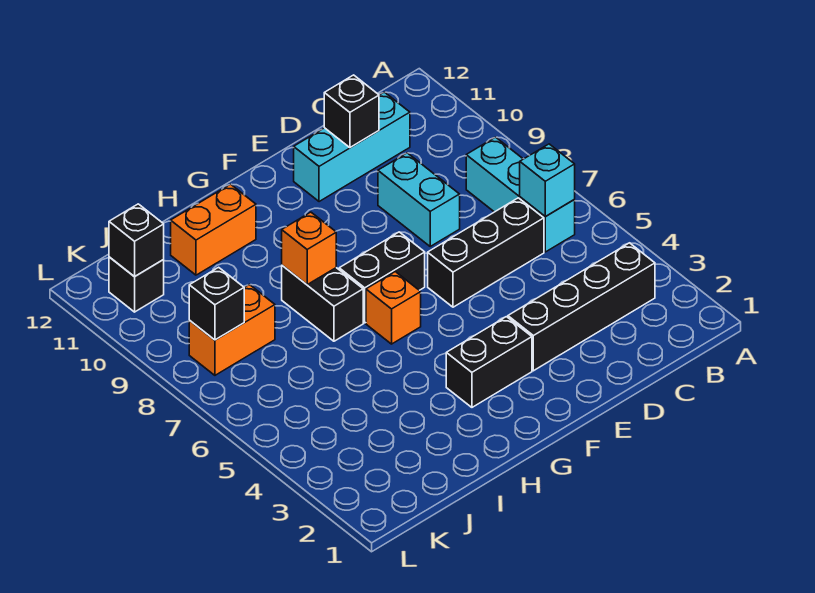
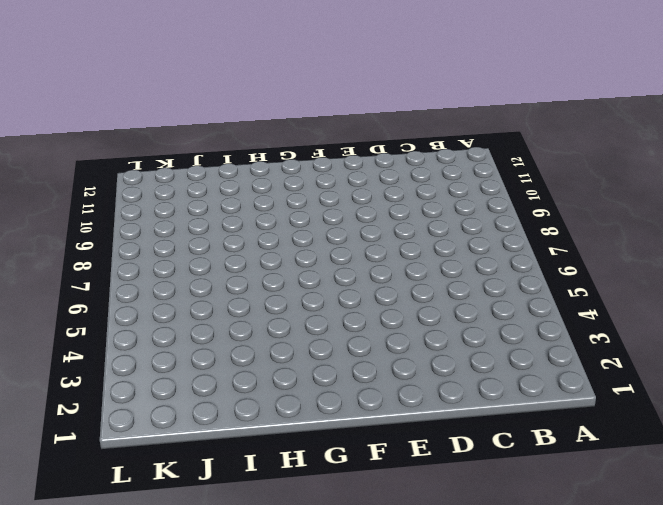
none -> black brick B3:E3 level 1
none -> cyan brick B6:B8 level 1
none -> black brick C6:E6 level 1

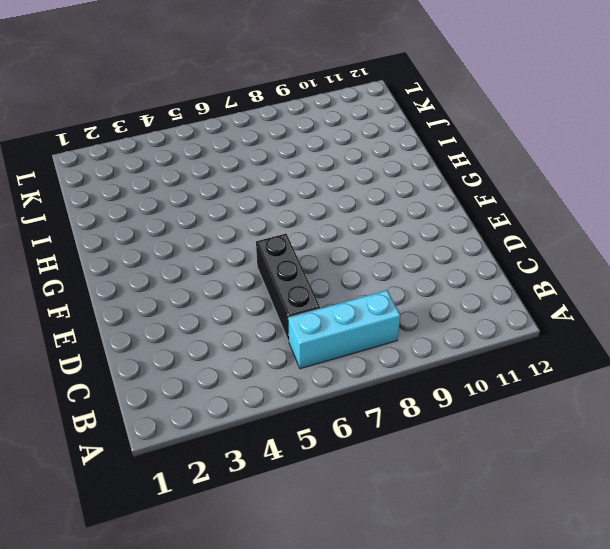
none -> black brick B3:E3 level 1
none -> cyan brick C11:E11 level 1
none -> cyan brick D8:D9 level 1

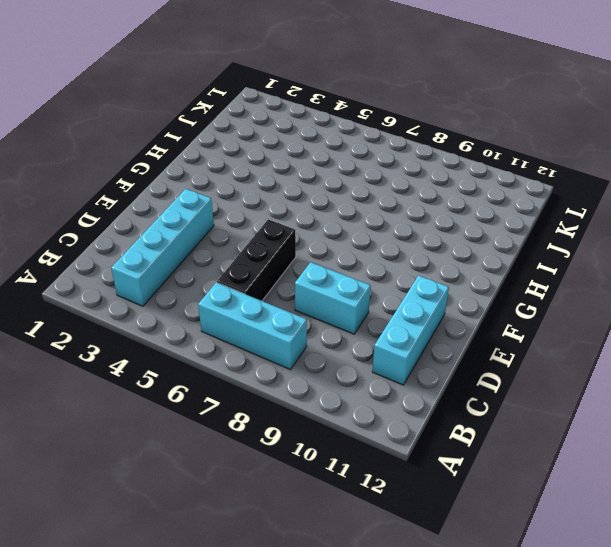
cyan brick B3:E3 level 1 -> black brick B3:E3 level 1
none -> black brick F3:G3 level 1
none -> black brick F7:G7 level 1
none -> orange brick G6 level 1

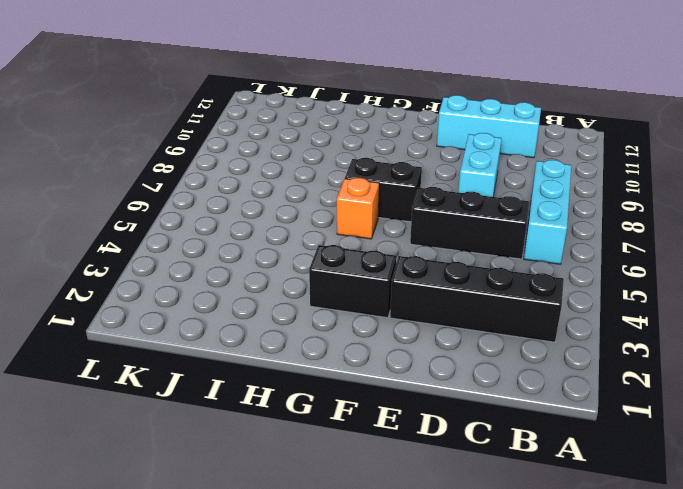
none -> black brick H7:H8 level 1
none -> orange brick H11:I11 level 1
none -> orange brick J8:K8 level 1

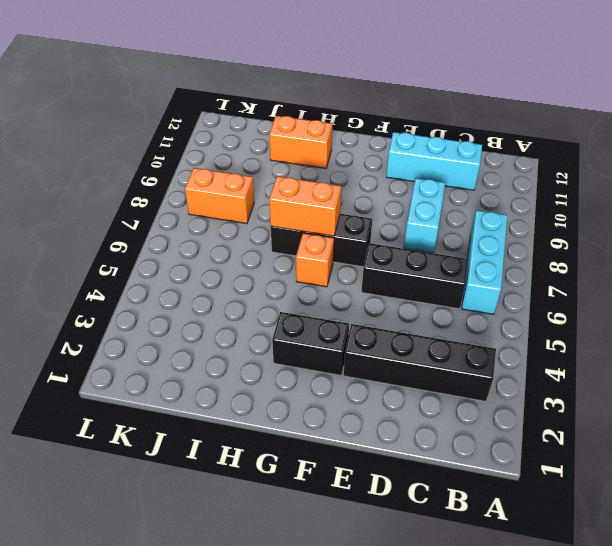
orange brick G7:H7 level 2 -> none
none -> black brick K11 level 1
none -> cyan brick B6 level 2
none -> black brick D11 level 2

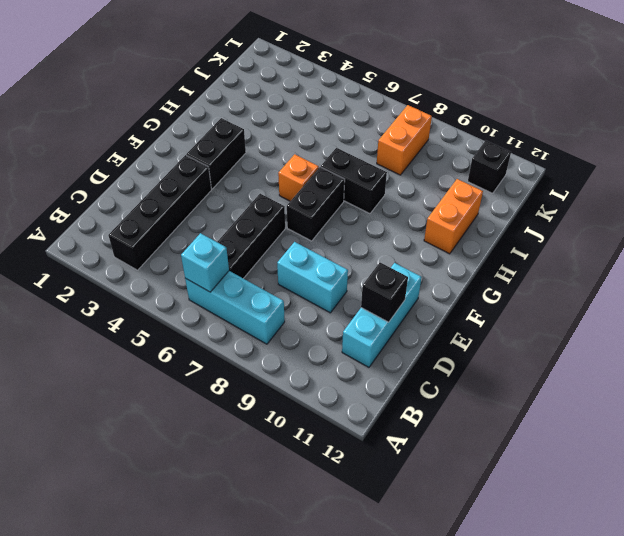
none -> orange brick H8 level 2
none -> black brick K8 level 2
none -> black brick K11 level 2

